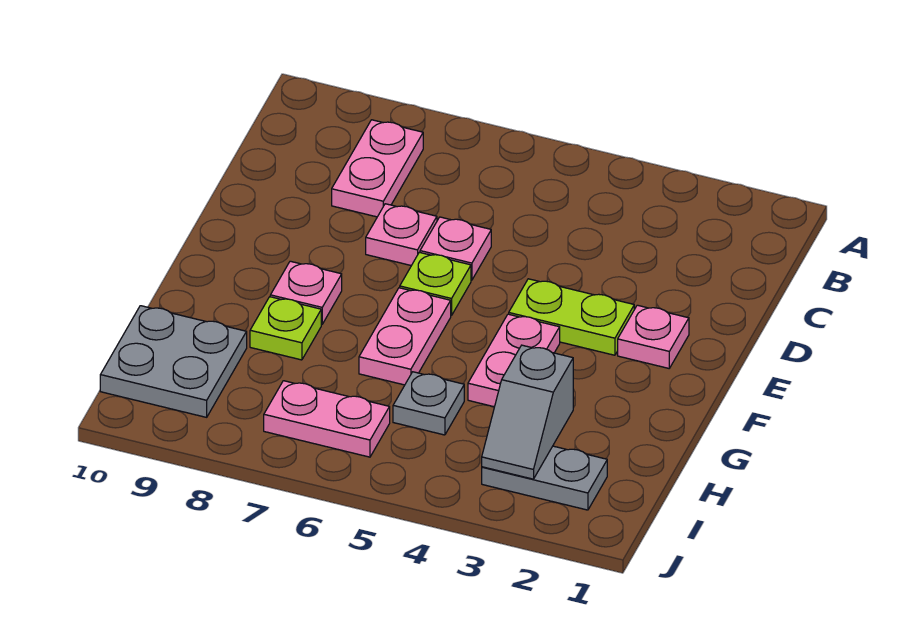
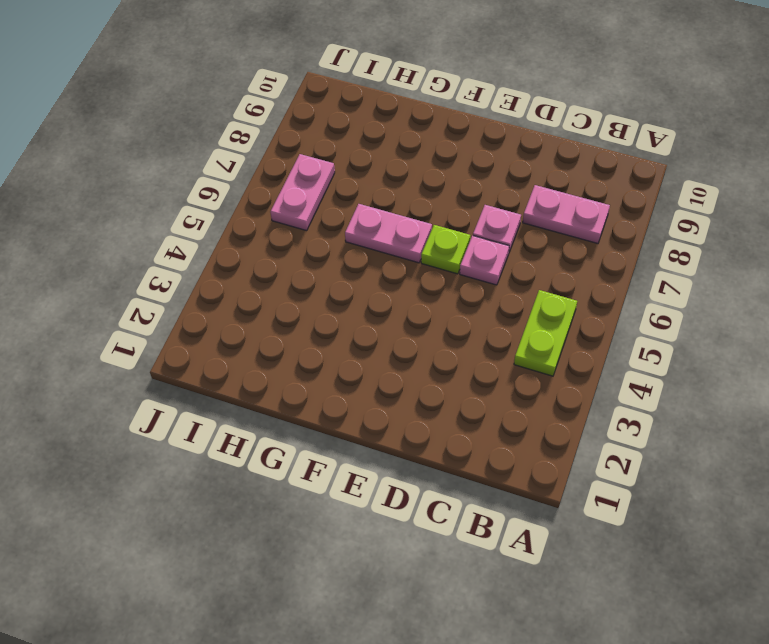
lime plate B4:B5 level 1 -> lime plate E3:E4 level 1
none -> pink plate E2 level 1
none -> pink plate F4:G4 level 1
none -> pink plate F8 level 1

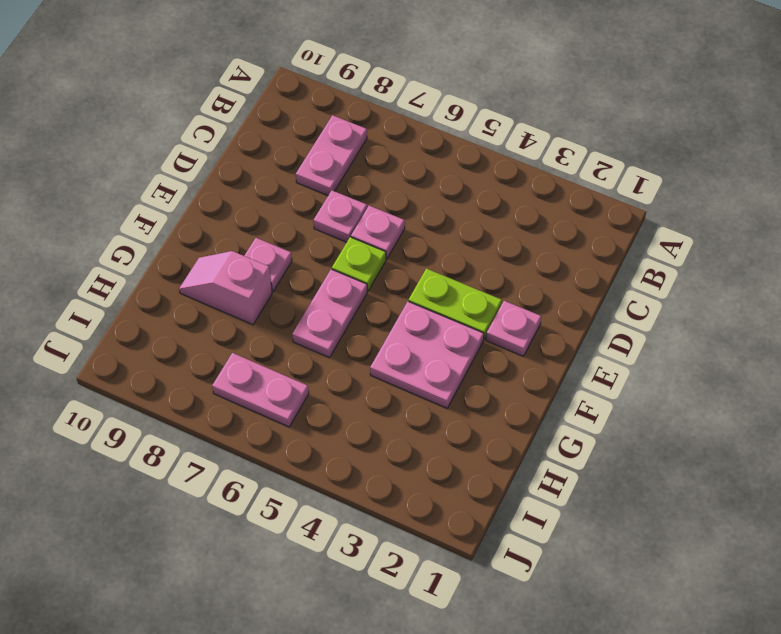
pink plate F3:G4 level 1 -> pink plate F4:G4 level 1
pink slope G8:G9 level 1 top 8 -> lime plate G8 level 1
none -> grey plate H5 level 1
none -> grey plate H9:I10 level 1
none -> grey plate I2:I3 level 1

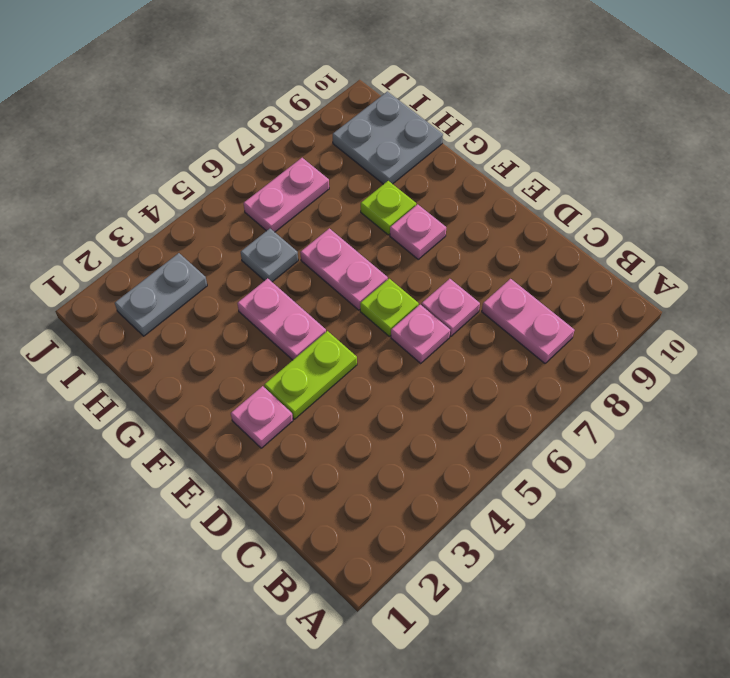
none -> grey slope H3:I3 level 2 top H

